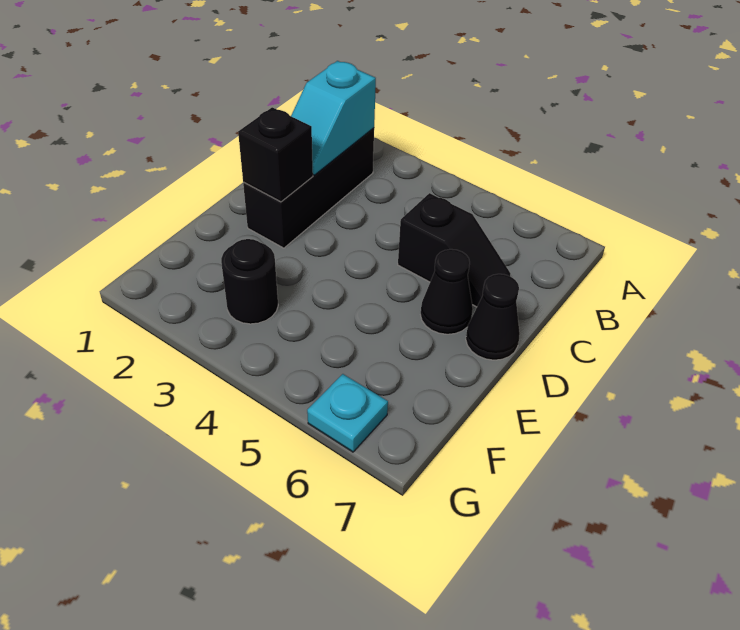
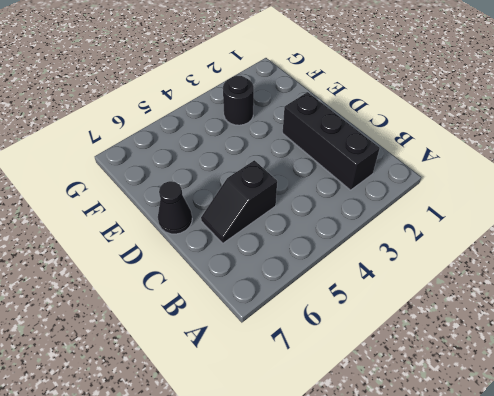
none -> black cone D6 level 1
none -> cyan plate G6 level 1

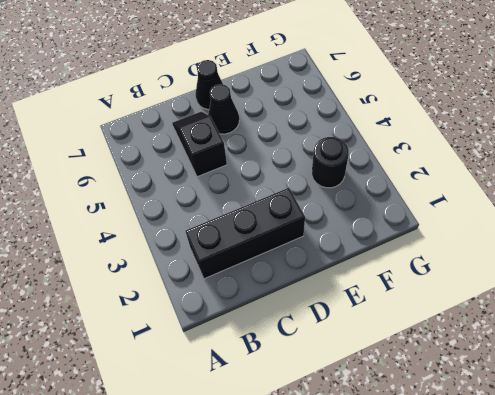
none -> cyan plate G6 level 1
none -> cyan slope B2:C2 level 2 top B

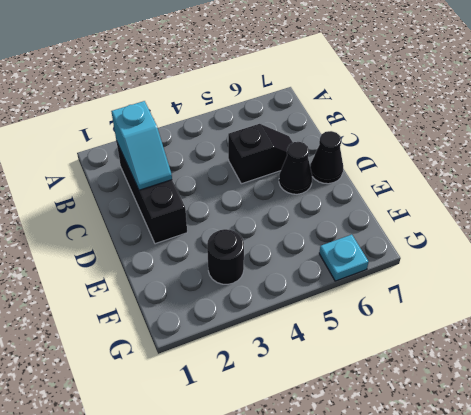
none -> black brick D2 level 2

